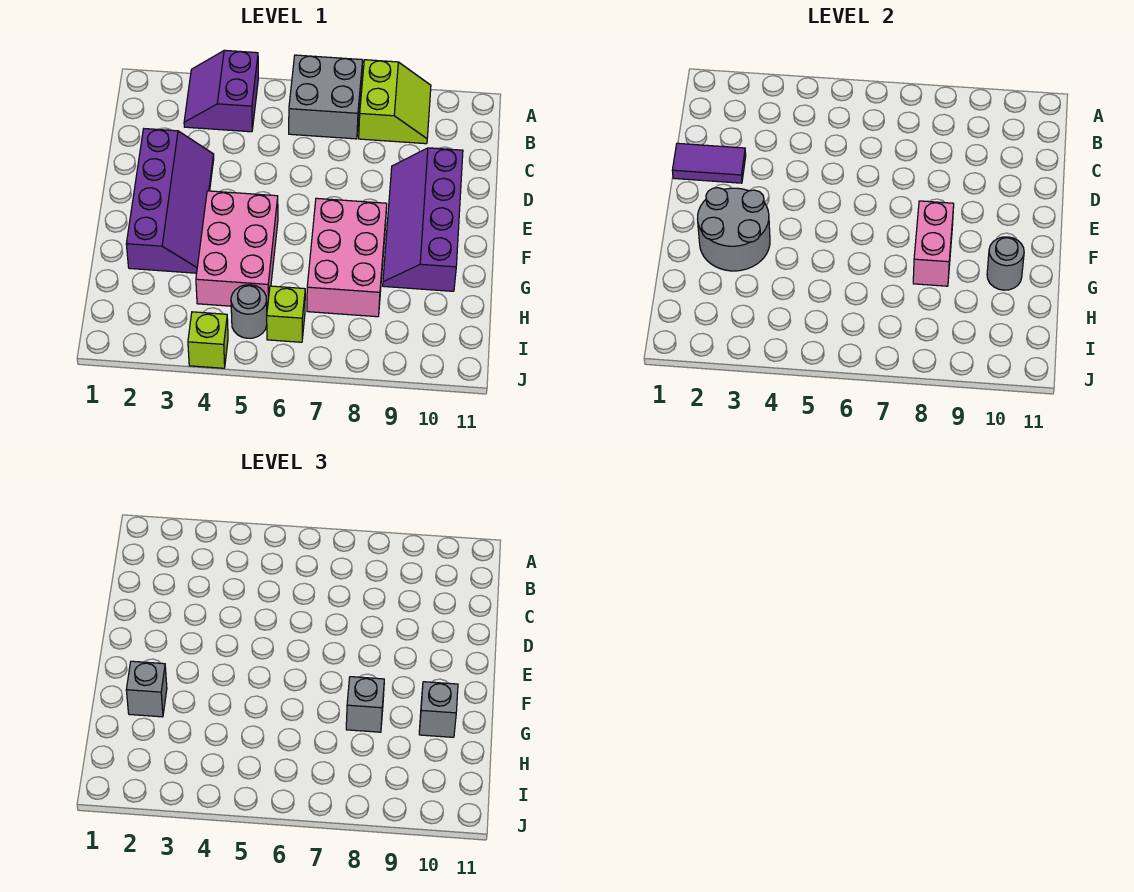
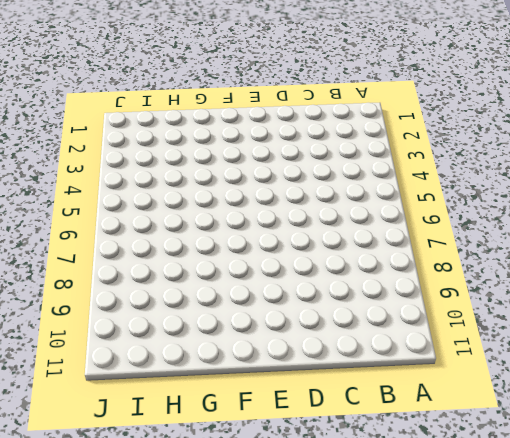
none -> purple slope A3:B4 level 1 top 4
none -> grey brick A6:B7 level 1
none -> lime slope A8:B9 level 1 top 8

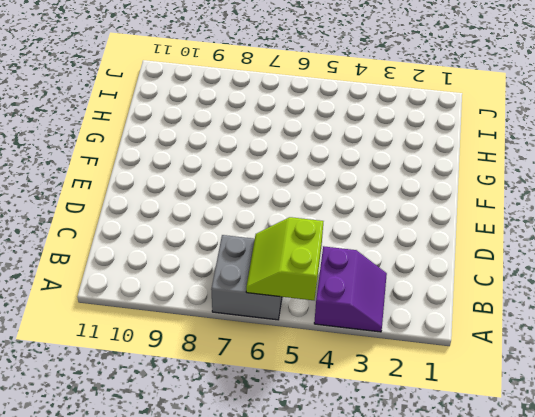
lime slope A5:B6 level 2 top 5 -> lime slope A8:B9 level 1 top 8
none -> purple slope D2:G3 level 1 top 2
none -> purple slope D9:G10 level 1 top 10
none -> pink brick F4:H5 level 1

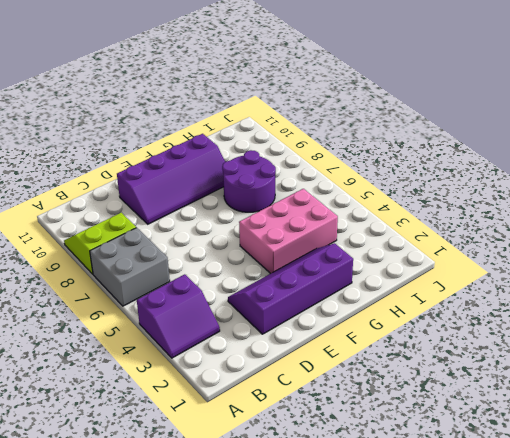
purple round brick G7:H8 level 1 -> pink brick F7:H8 level 1
none -> grey round brick I5 level 1
none -> lime brick I6 level 1
none -> lime brick J4 level 1

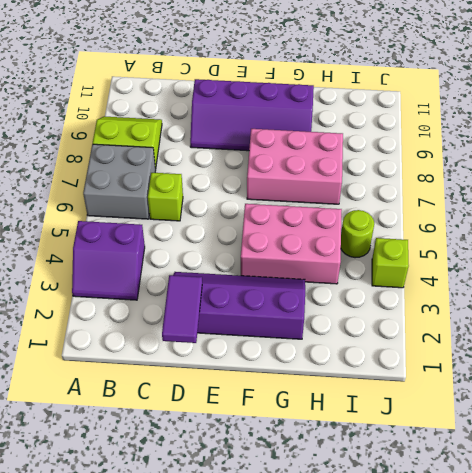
lime brick C6 level 1 -> lime brick I6 level 1
lime round brick I5 level 1 -> grey round brick I5 level 1
none -> grey round brick F2:G3 level 2
none -> pink brick F8:G8 level 2
none -> grey round brick G10 level 2

